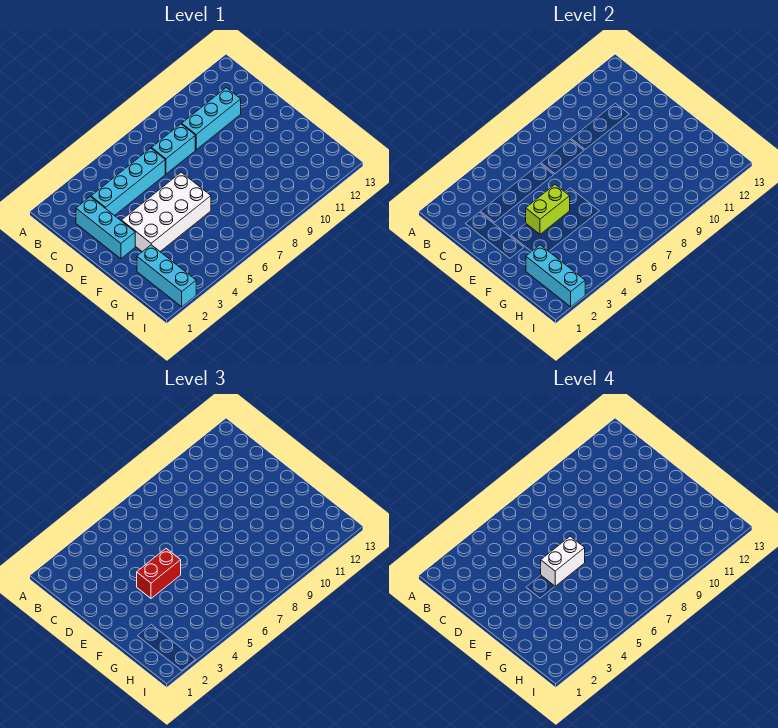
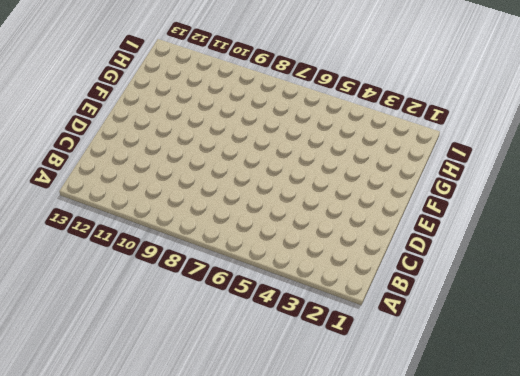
none -> cyan brick C2:E2 level 1
none -> cyan brick C3:C6 level 1

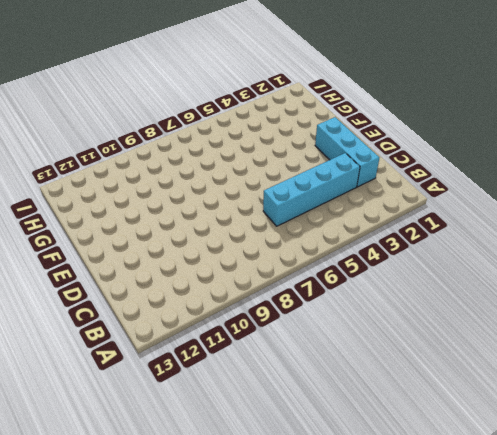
none -> cyan brick C7:C8 level 1
none -> cyan brick C9:C11 level 1

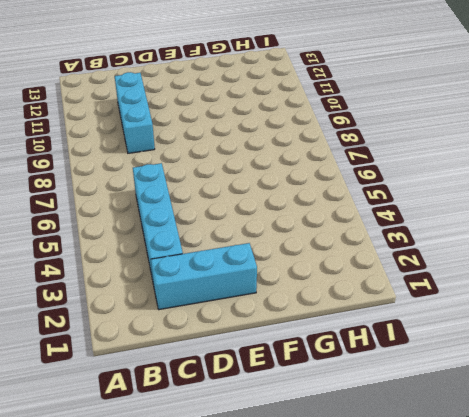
none -> cyan brick C7:C8 level 1
none -> white brick E3:F6 level 1

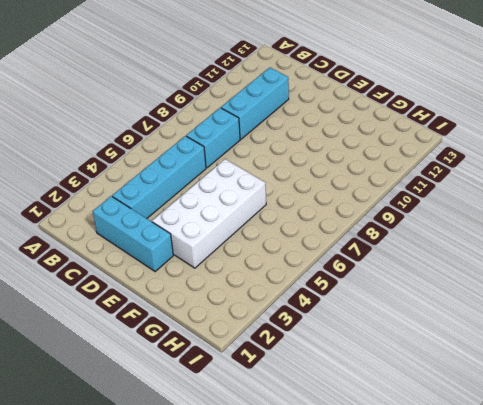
none -> cyan brick G2:I2 level 1
none -> lime brick E4:E5 level 2

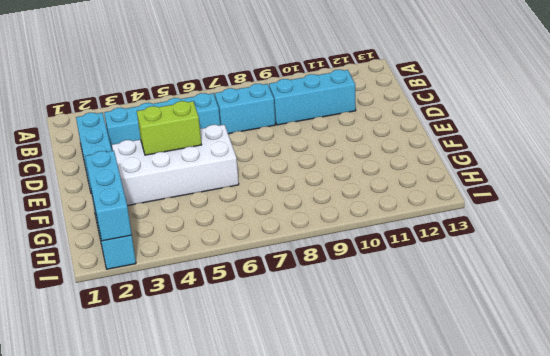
none -> red brick E4:E5 level 3
none -> white brick E5:E6 level 4

